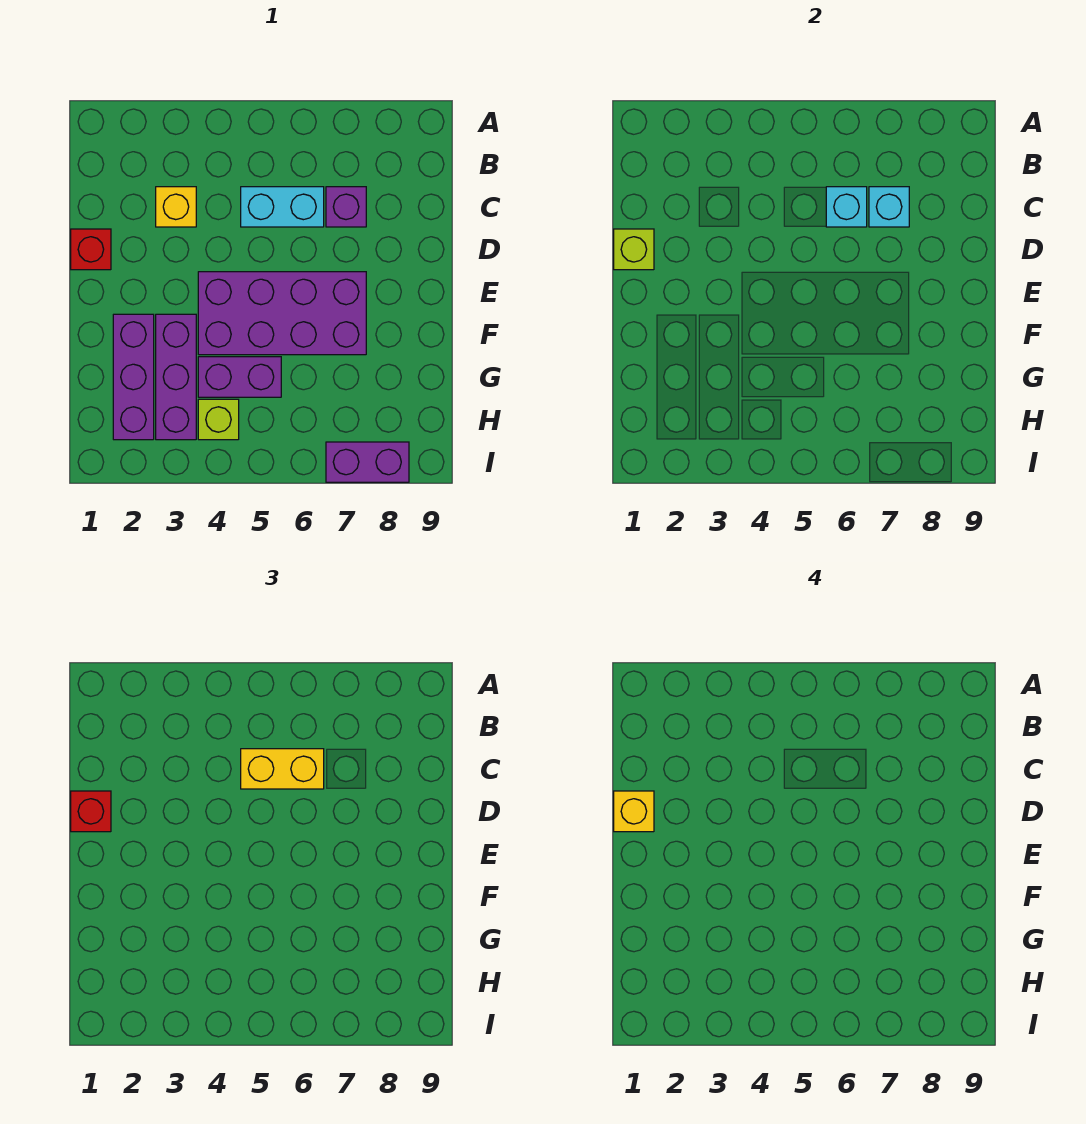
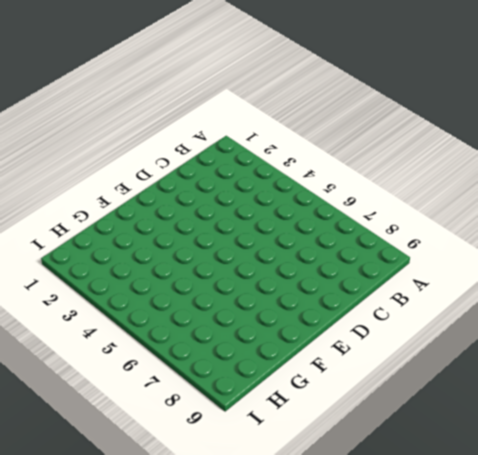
none -> yellow brick C3 level 1
none -> cyan brick C5:C6 level 1
none -> purple brick C7 level 1

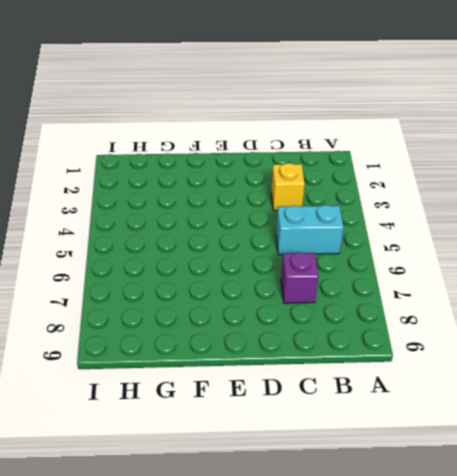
cyan brick B5:C5 level 1 -> cyan brick C5:C6 level 1
none -> red brick D1 level 1
none -> purple brick E4:F7 level 1
none -> purple brick F2:H2 level 1

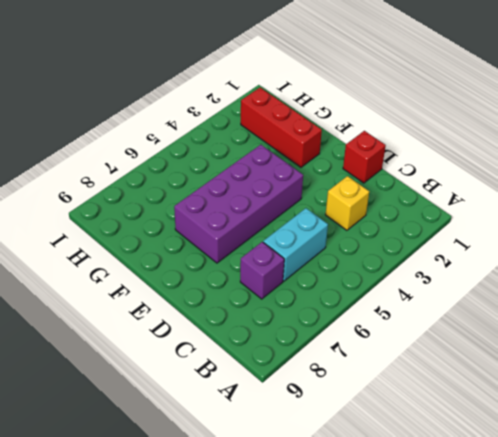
red brick F2:H2 level 1 -> purple brick F2:H2 level 1
none -> purple brick F3:H3 level 1
none -> purple brick G4:G5 level 1
none -> lime brick H4 level 1

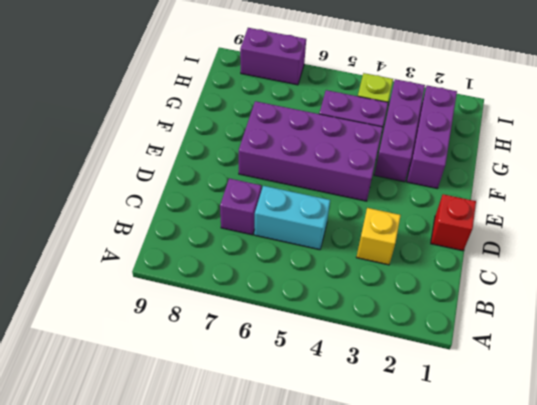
none -> cyan brick C6 level 2
none -> cyan brick C7 level 2
none -> lime brick D1 level 2

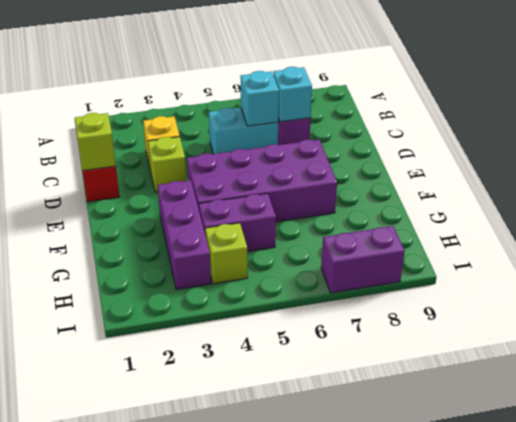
lime brick D3 level 1 -> none
none -> purple brick F2:H2 level 1
none -> yellow brick C5:C6 level 3
none -> red brick D1 level 3

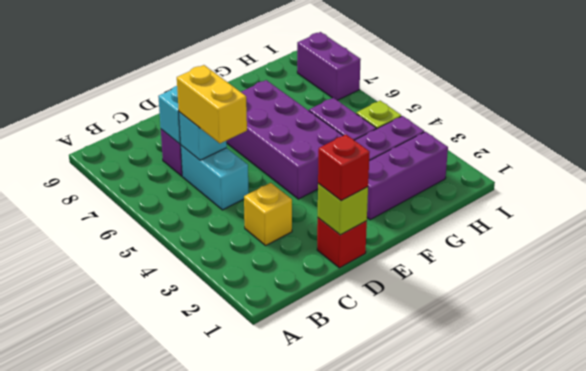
none -> yellow brick D1 level 4

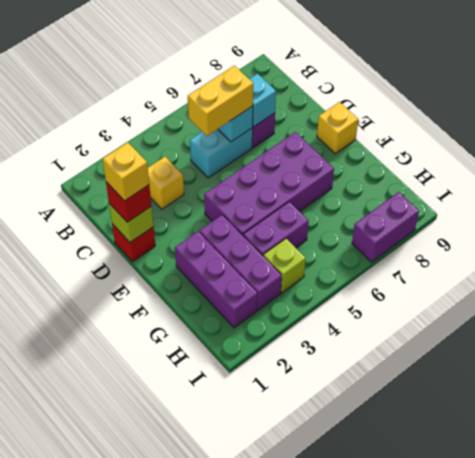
yellow brick E9 level 1 -> none

